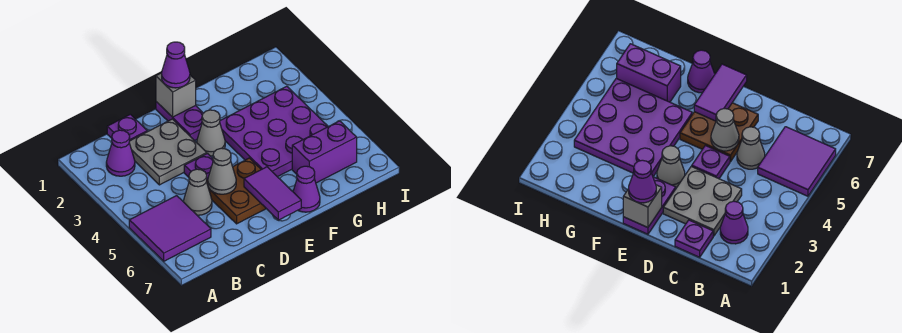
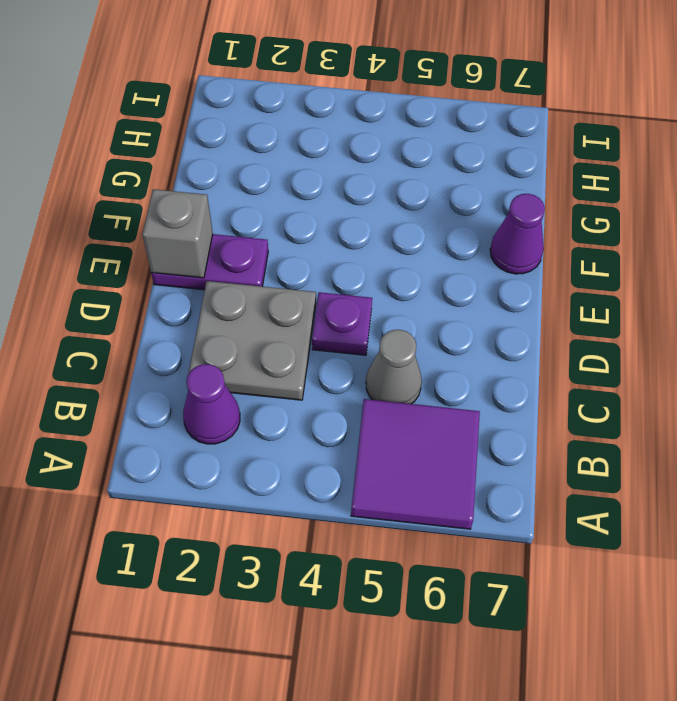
none -> purple plate C1 level 1
none -> brown plate D5:E6 level 1
none -> grey cone E3 level 1

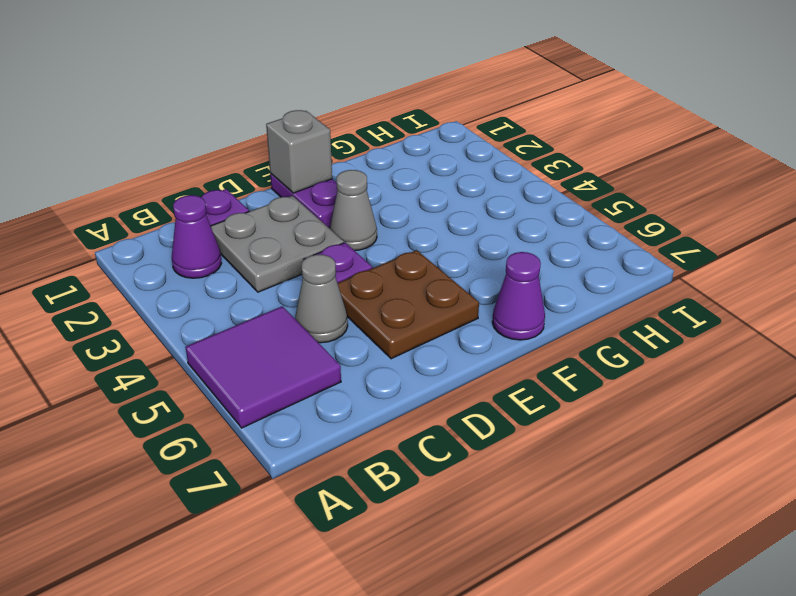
none -> purple plate F3:H5 level 1
none -> purple brick G6:H6 level 1
none -> grey cone D5 level 2

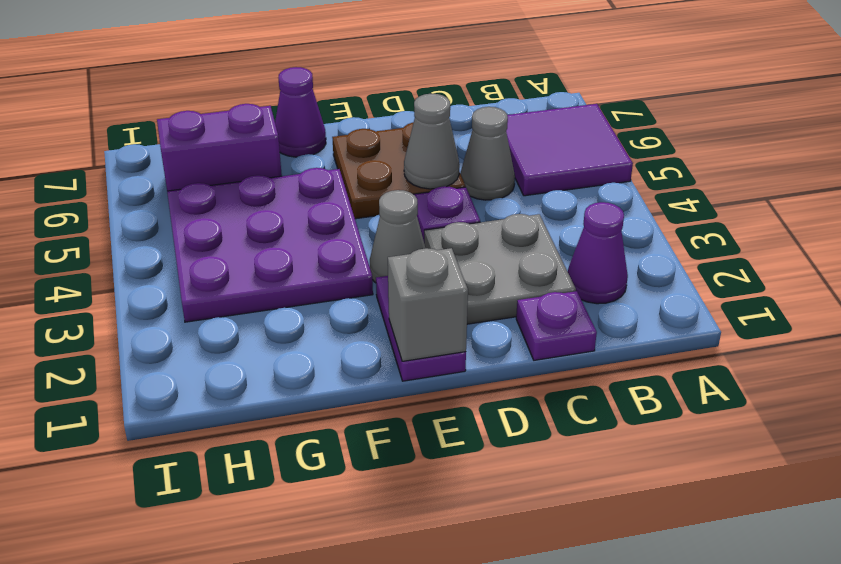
none -> purple tile E6:E7 level 2
none -> purple cone E1 level 3

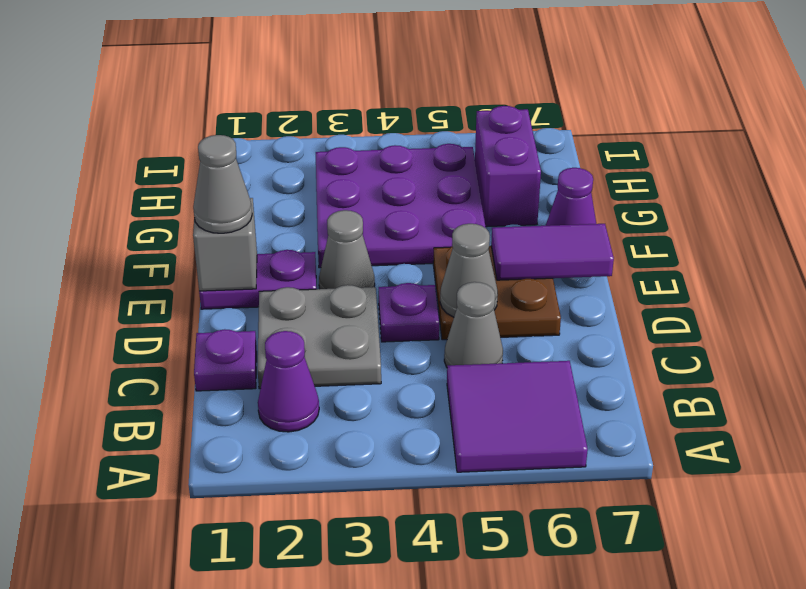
grey cone E1 level 3 -> purple cone E1 level 3

